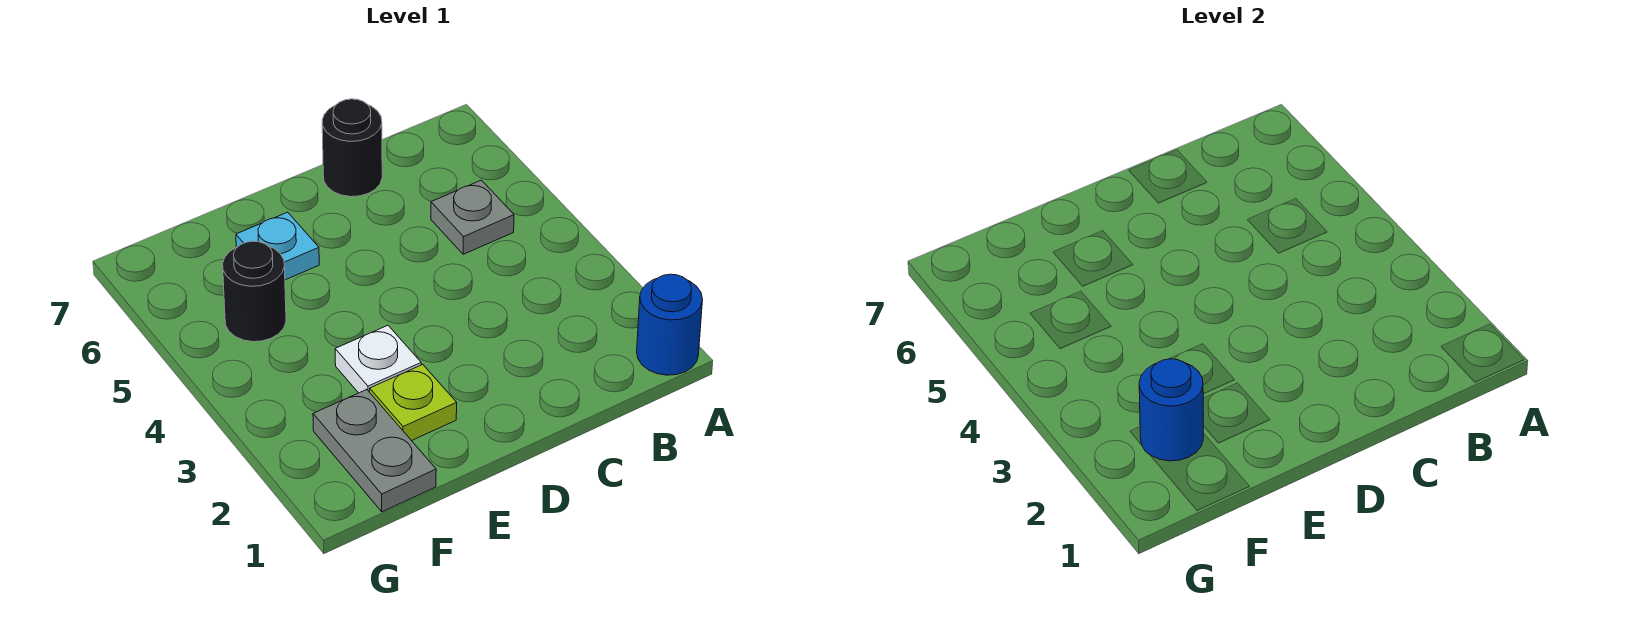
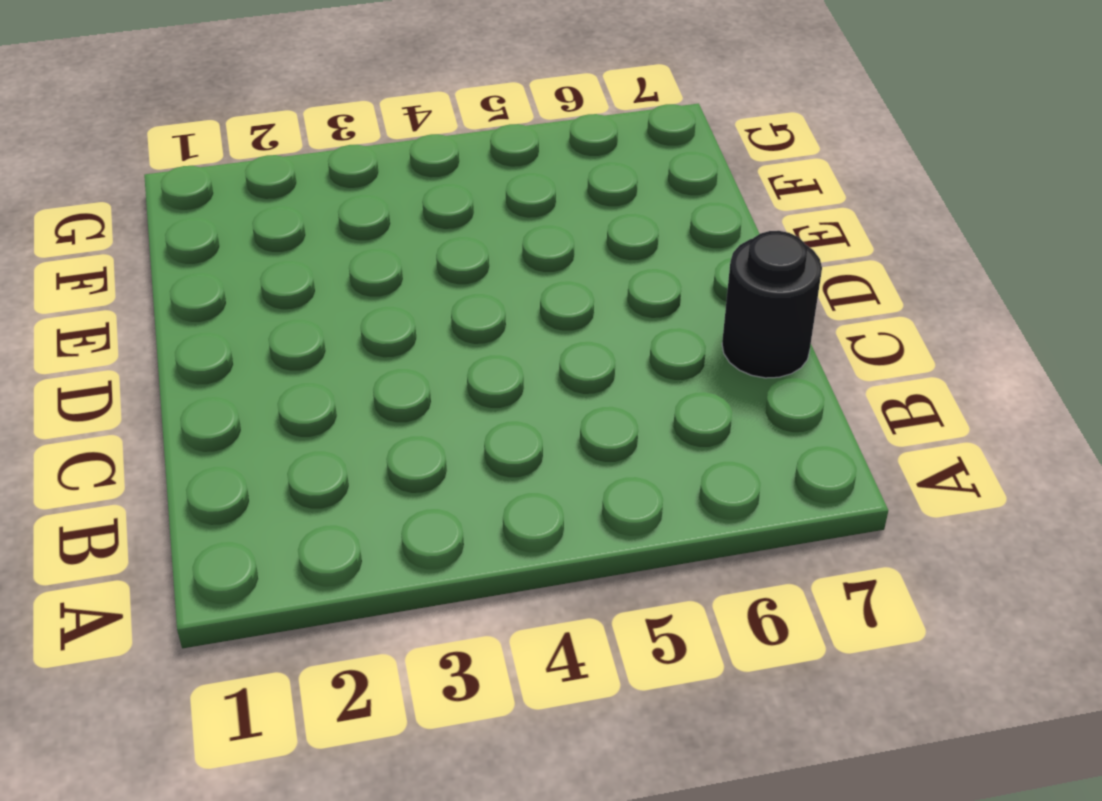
none -> blue round brick A1 level 1
none -> grey plate B5 level 1

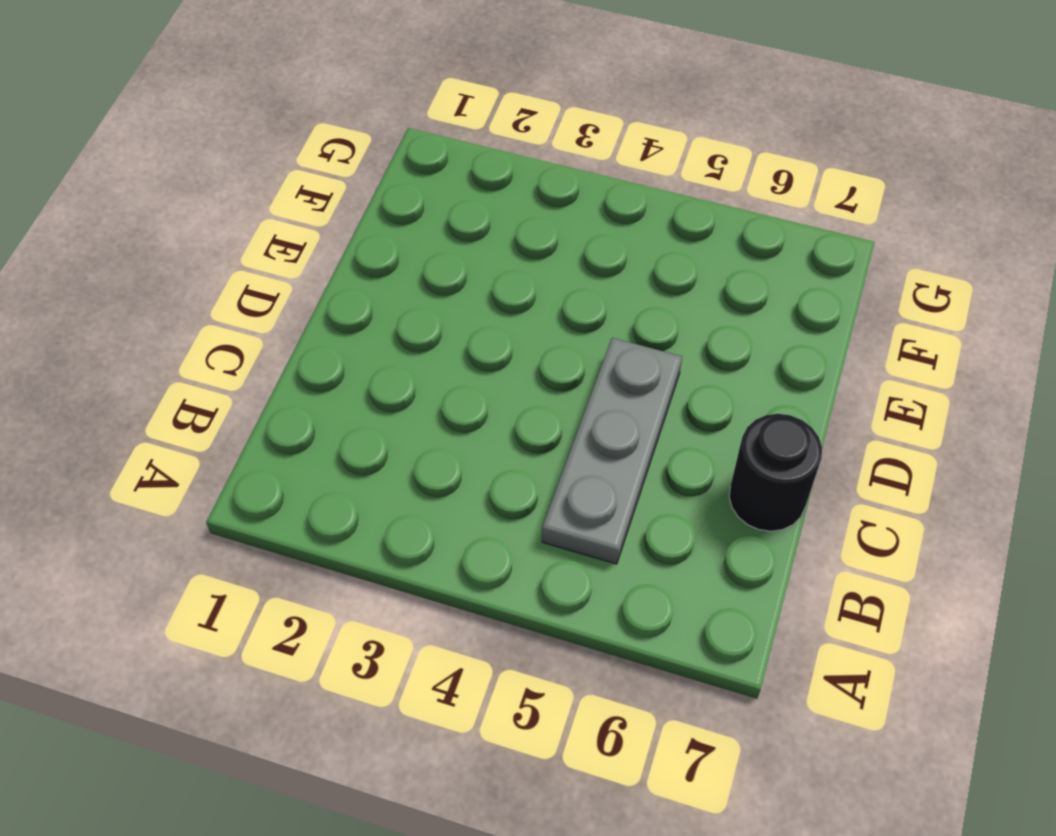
grey plate B5:D5 level 1 -> grey plate B5 level 1
none -> blue round brick A1 level 1
none -> lime plate E2 level 1

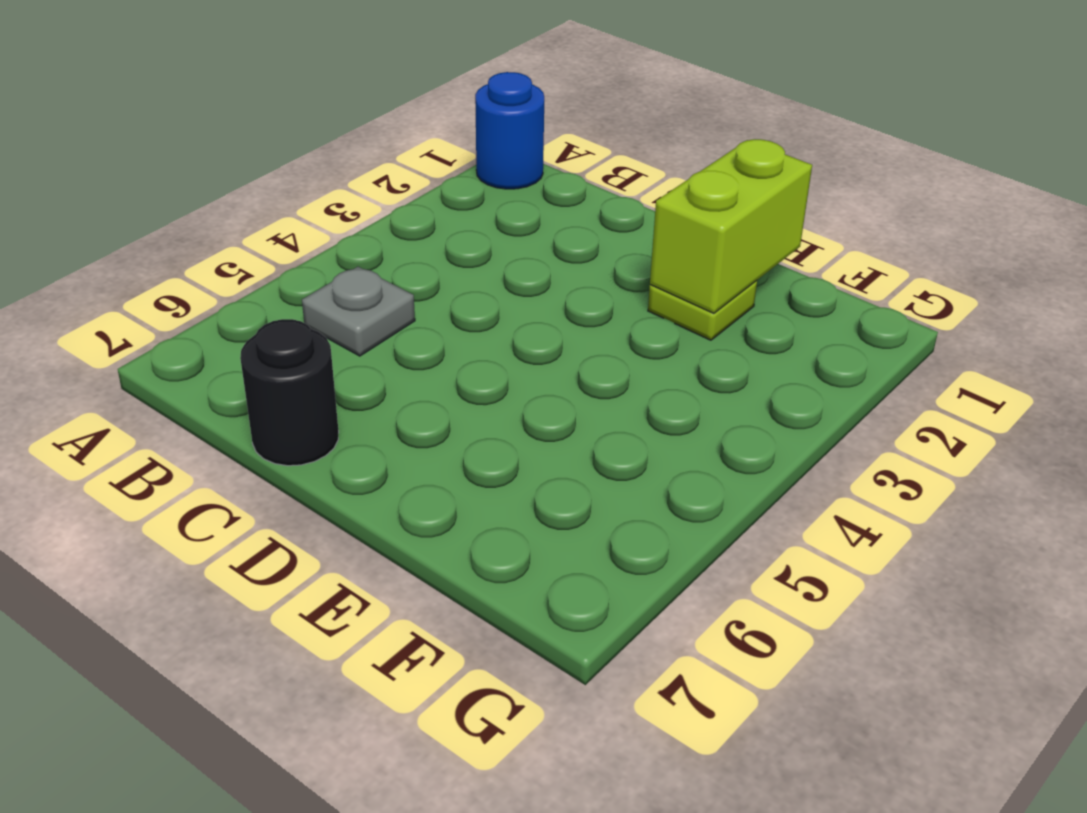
lime brick E1:E2 level 2 -> none
none -> white plate E3 level 1
none -> cyan plate E6 level 1

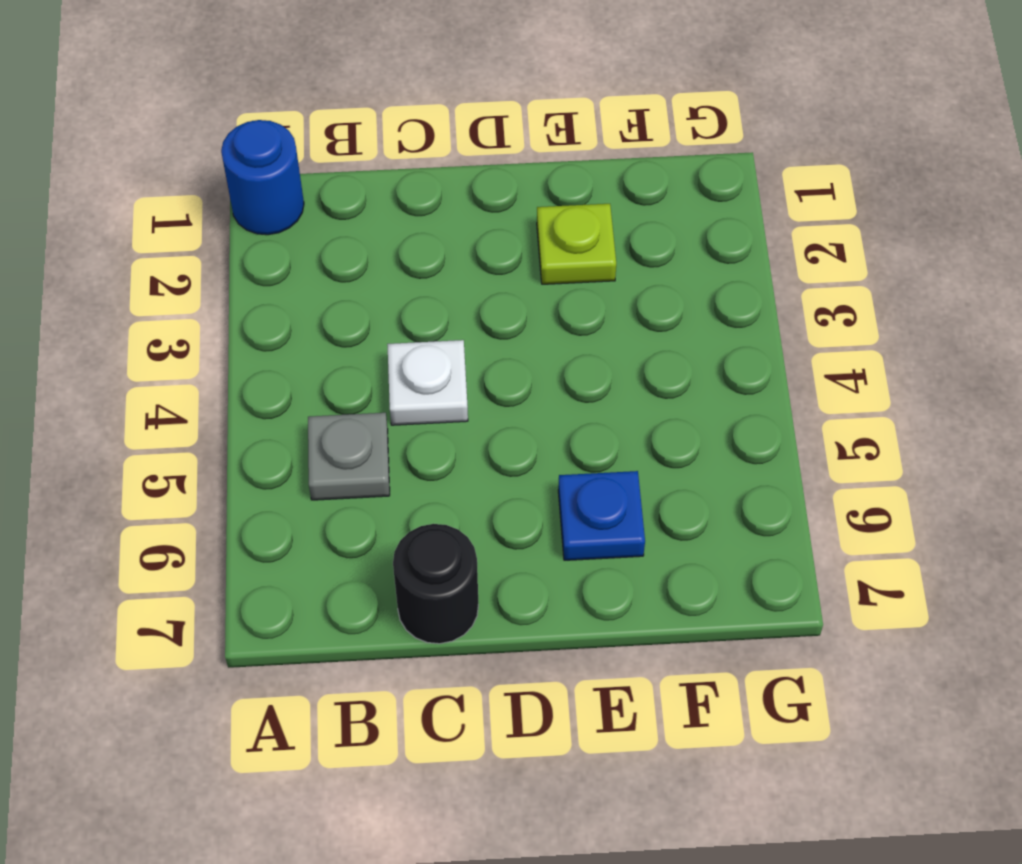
white plate C4 level 1 -> white plate E3 level 1
blue plate E6 level 1 -> cyan plate E6 level 1
none -> grey plate F1:F2 level 1
none -> black round brick F5 level 1

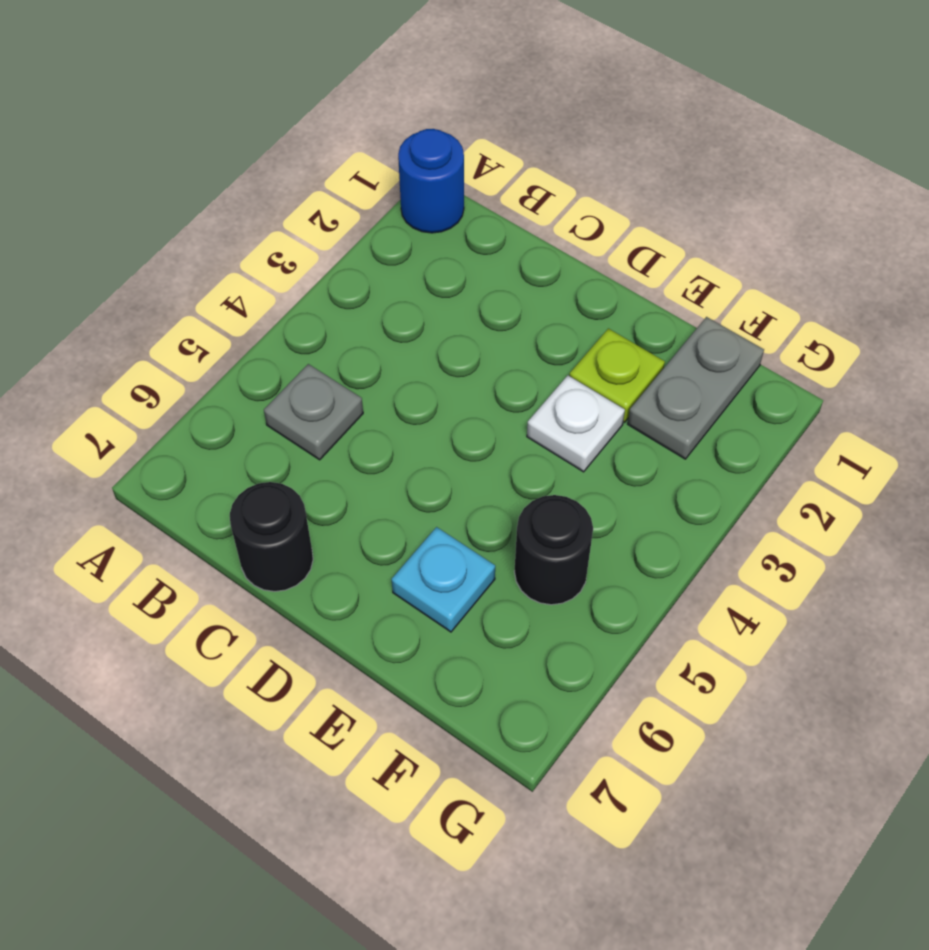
none -> blue round brick F2 level 2

